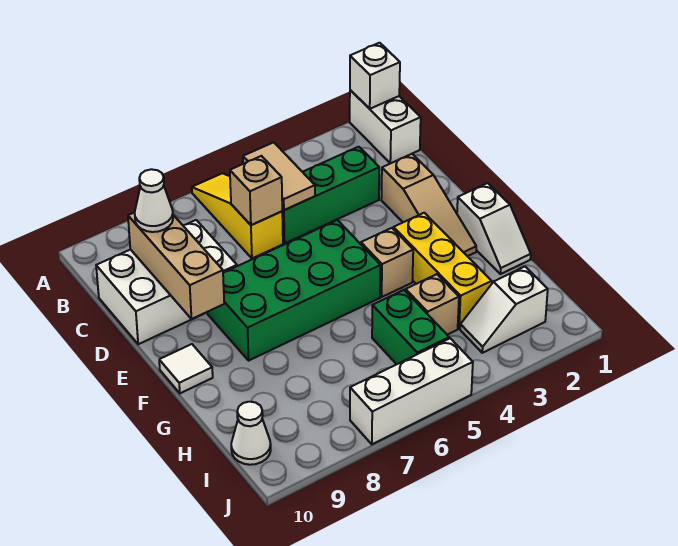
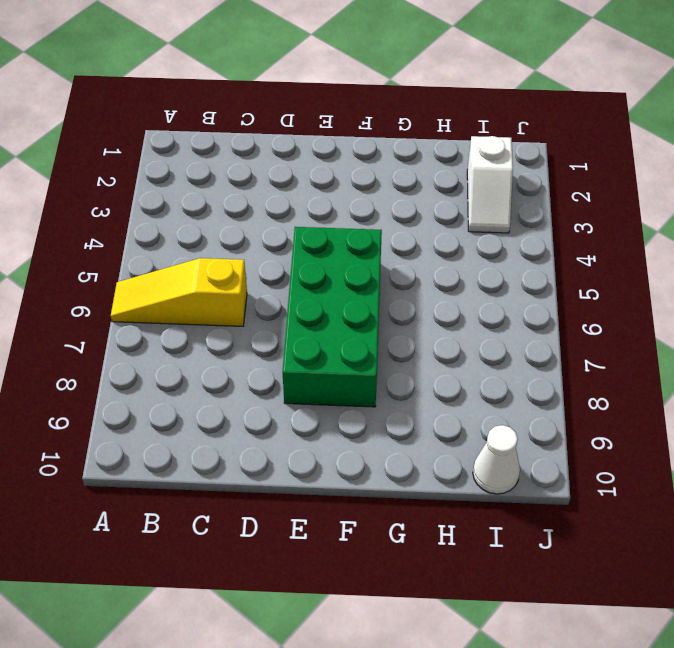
none -> white brick A1:B1 level 1
none -> green brick C3:C5 level 1
none -> white brick C8:D10 level 1

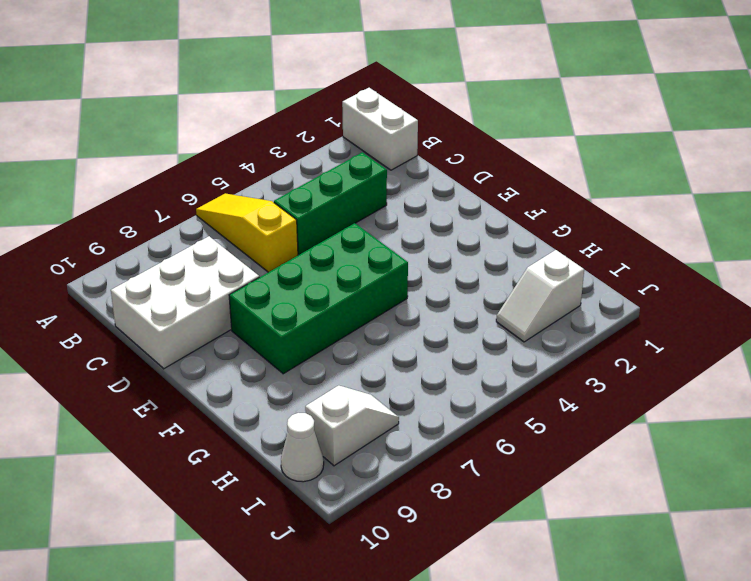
white slope I8:I9 level 1 top 9 -> white slope F1:G1 level 1 top F
none -> tan slope D2:F2 level 1 top D
none -> yellow brick F3:H3 level 1
none -> tan brick F4 level 1

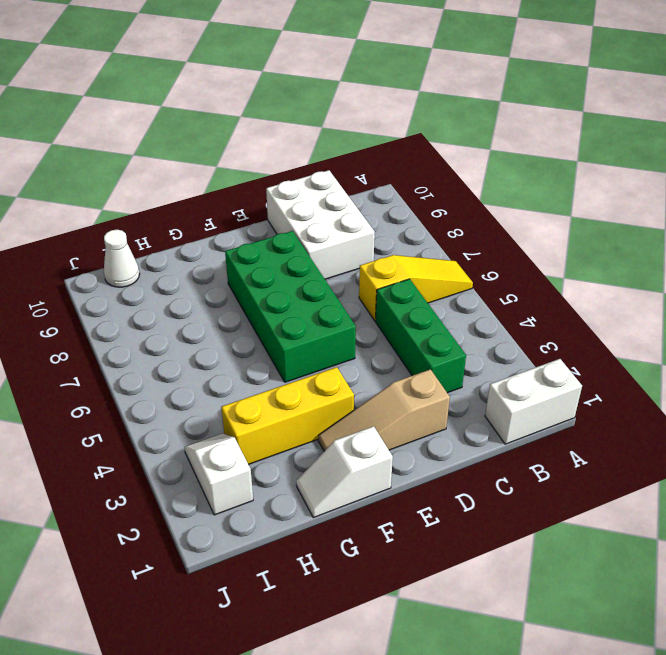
none -> tan brick F4 level 1
none -> white tile F10 level 1
none -> tan brick H4 level 1

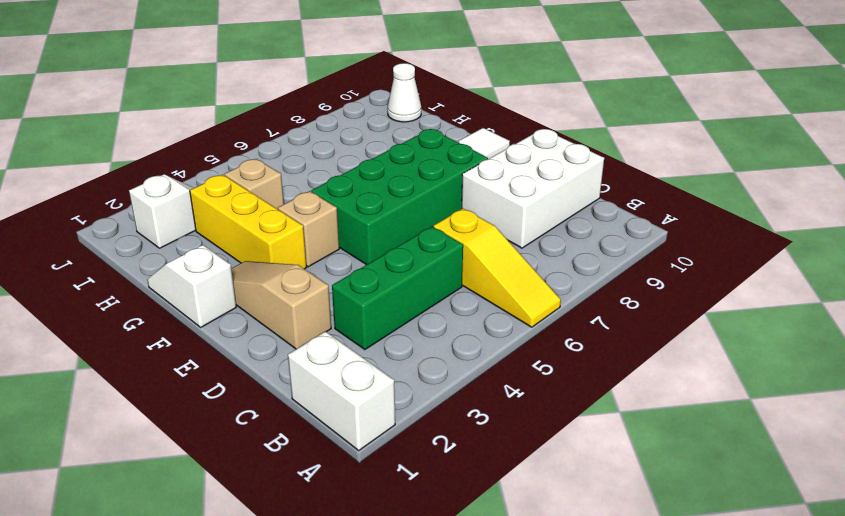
none -> green brick H5:I5 level 1
none -> white brick J5:J7 level 1
none -> white brick A1 level 2

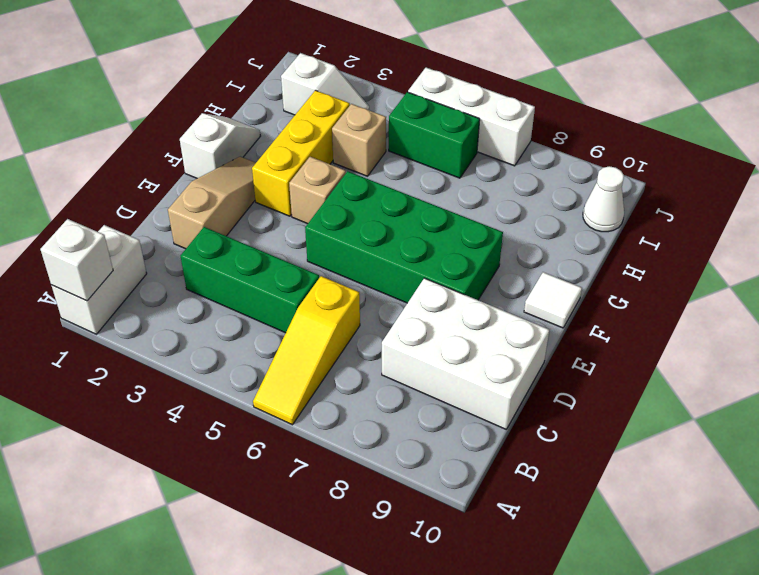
green brick I5:I6 level 1 -> green brick H5:I5 level 1
none -> tan tile B5:C5 level 2
none -> tan brick C6 level 2
none -> tan brick C9:E9 level 2

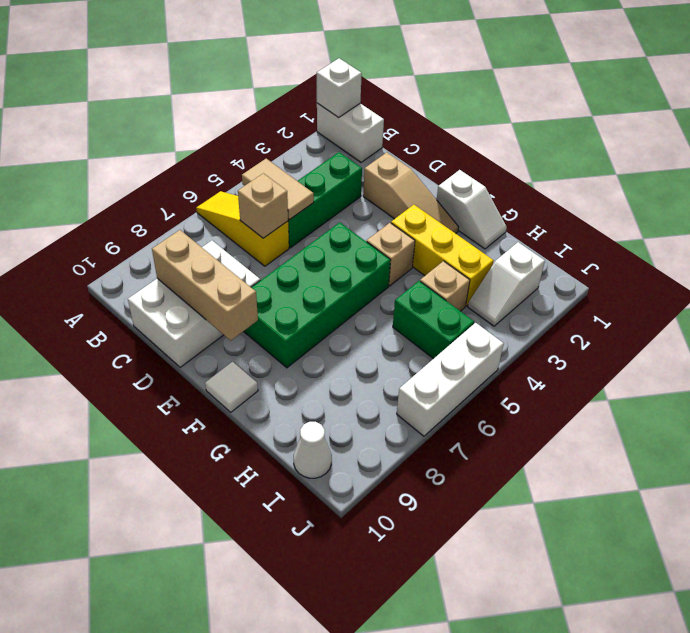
none -> white cone C9 level 3

